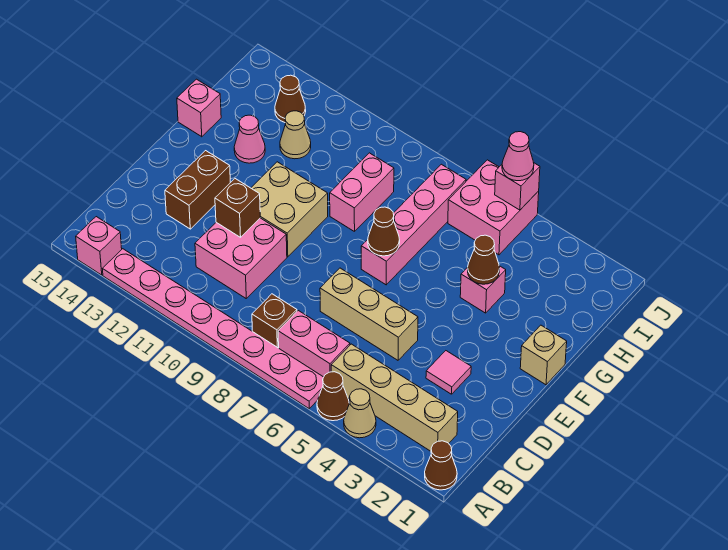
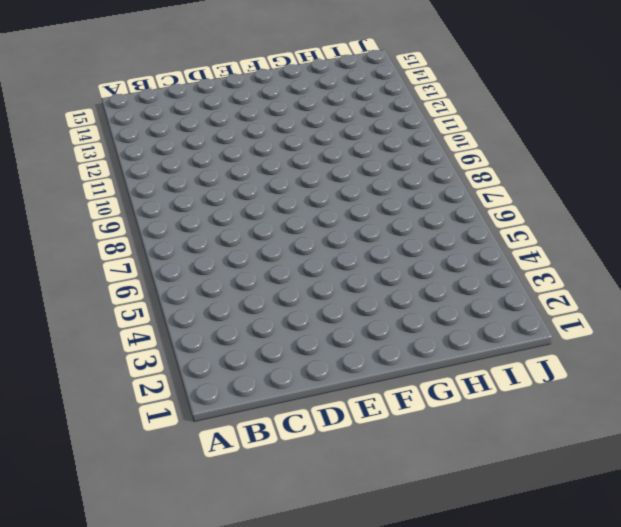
none -> brown cone A1 level 1
none -> tan cone A4 level 1
none -> brown cone A5 level 1

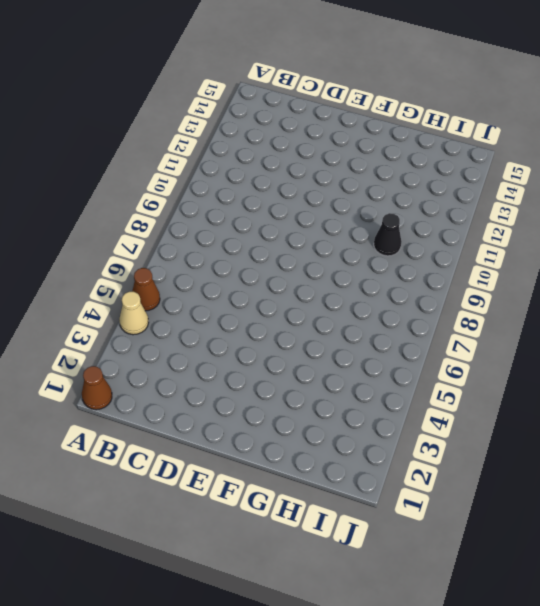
black cone H10 level 1 -> none
none -> pink plate A6:A13 level 1
none -> pink brick A14 level 1
none -> tan brick B2:B5 level 1

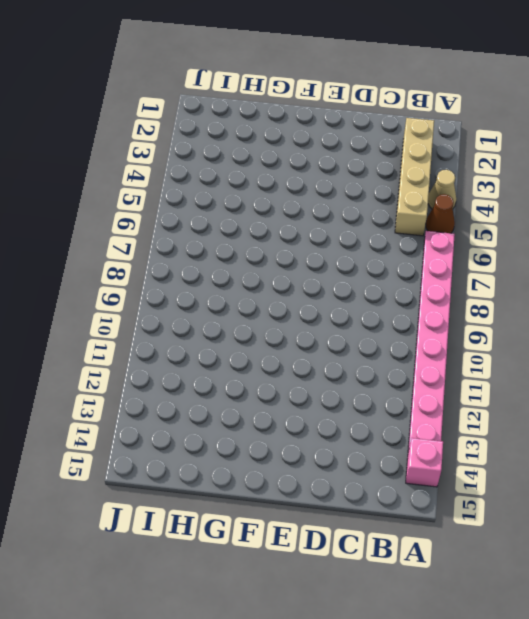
none -> brown cone A1 level 1
none -> pink brick B6:B7 level 1
none -> brown brick B8 level 1

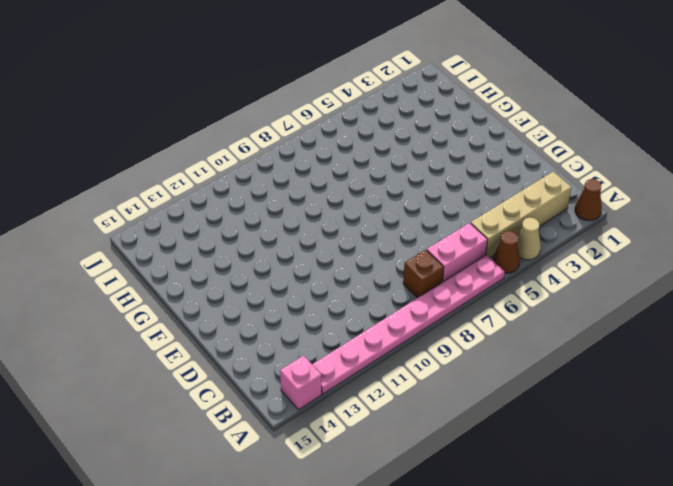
none -> pink brick C10:D11 level 1
none -> pink tile D3 level 1
none -> tan brick D5:D7 level 1

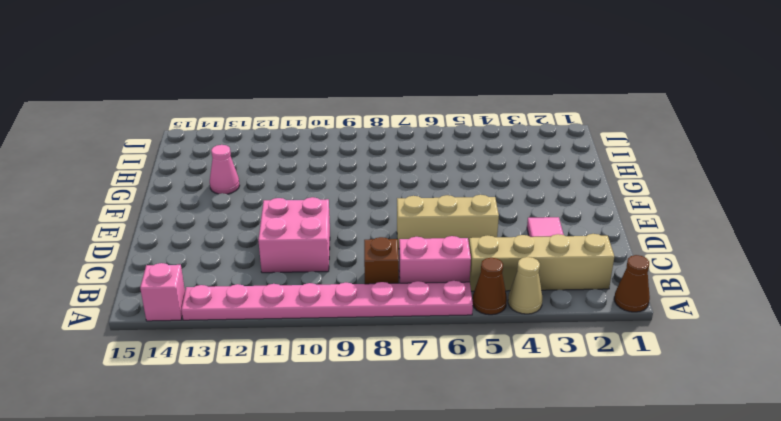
none -> brown brick D13:E13 level 1
none -> tan brick E10:F11 level 1
none -> tan brick F1 level 1

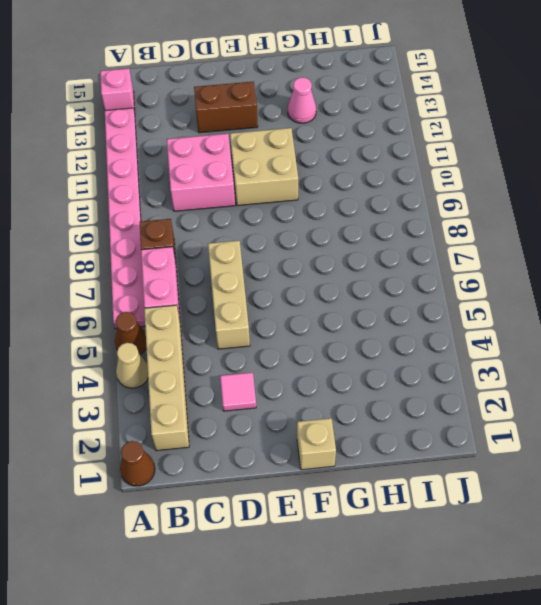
none -> pink brick F7:I7 level 1
none -> pink brick G4 level 1
none -> pink brick G9:H9 level 1

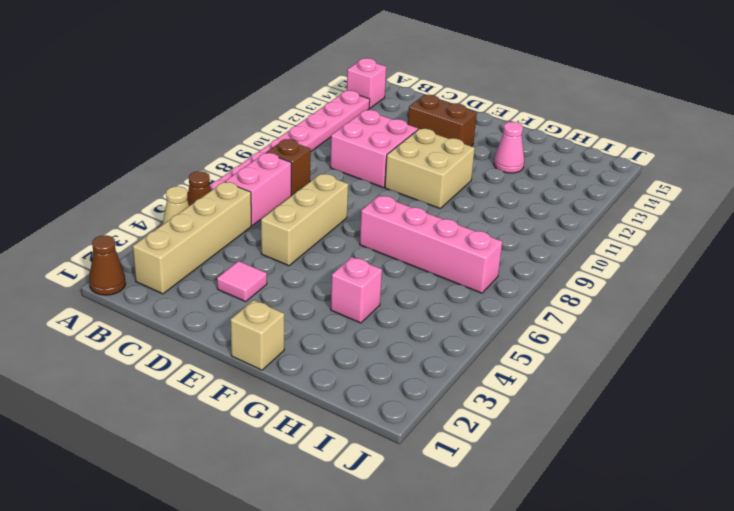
none -> pink brick G9:H9 level 1
none -> pink brick G15 level 1
none -> tan cone H12 level 1

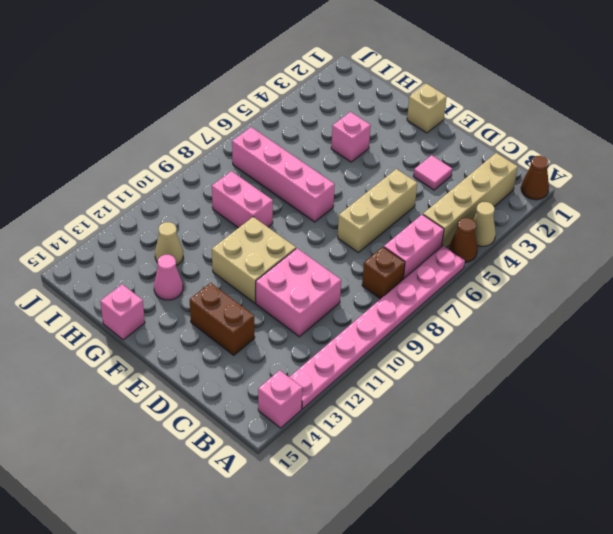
none -> pink brick I5:J6 level 1
none -> brown cone I13 level 1
none -> brown brick D11 level 2

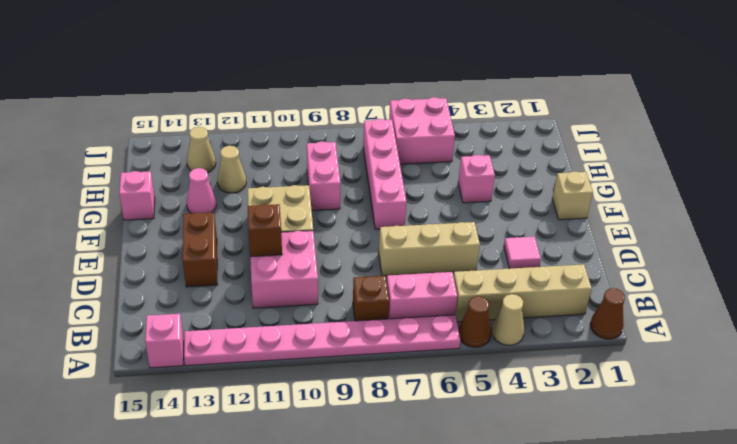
tan cone I13 level 1 -> brown cone I13 level 1
none -> brown cone F7 level 2
none -> brown cone G4 level 2
none -> pink brick J5 level 2

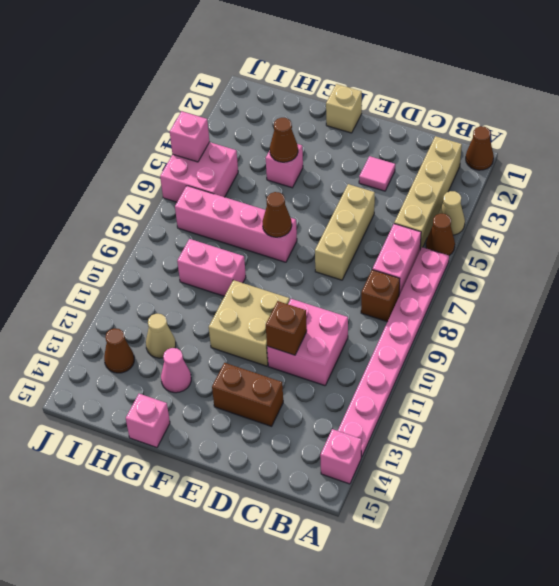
none -> pink cone J5 level 3

